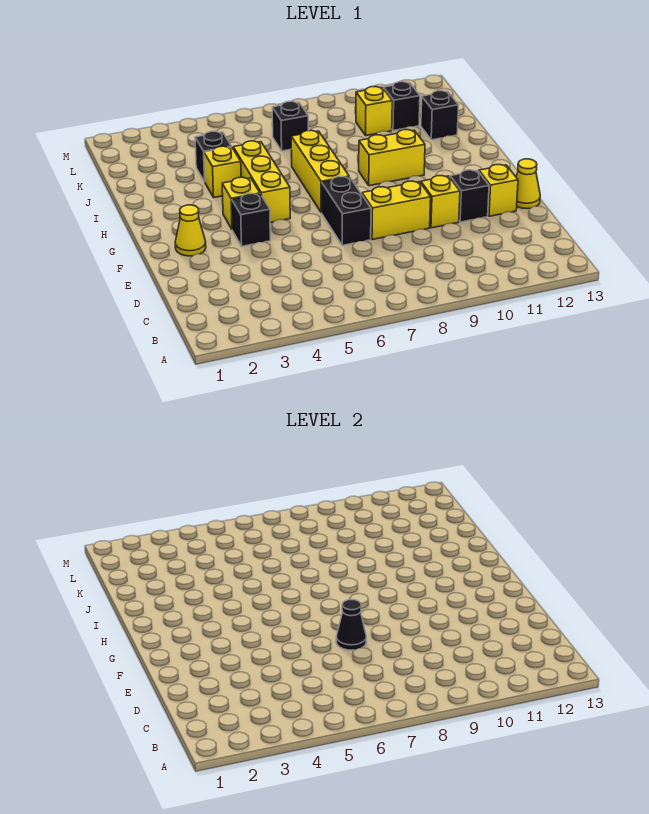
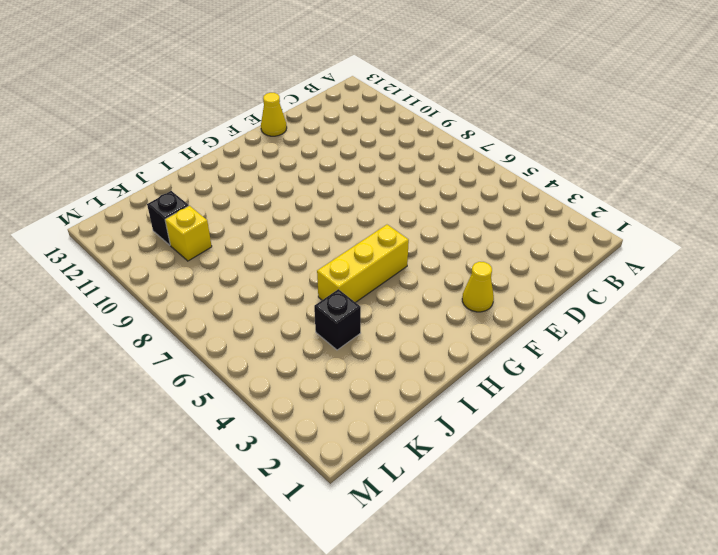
none -> black brick E7:F7 level 1
none -> yellow brick E8:E9 level 1
none -> yellow brick E10 level 1

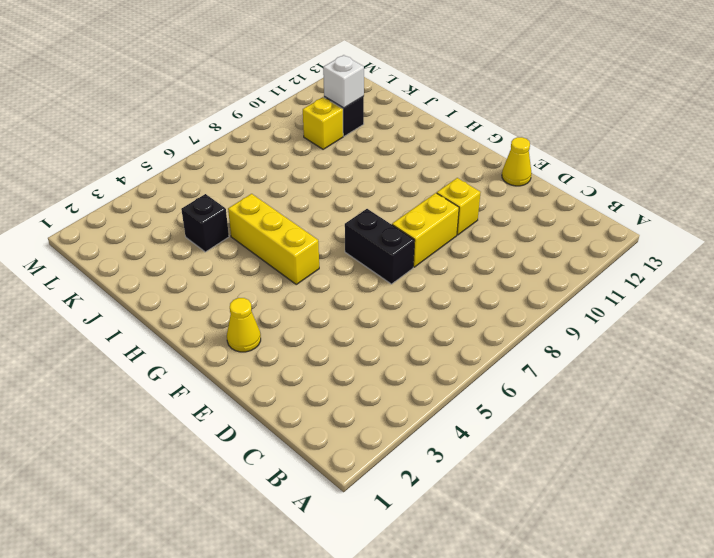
white brick K11 level 2 -> none
none -> black brick E11 level 1
none -> yellow brick E12 level 1
none -> black brick F4 level 1

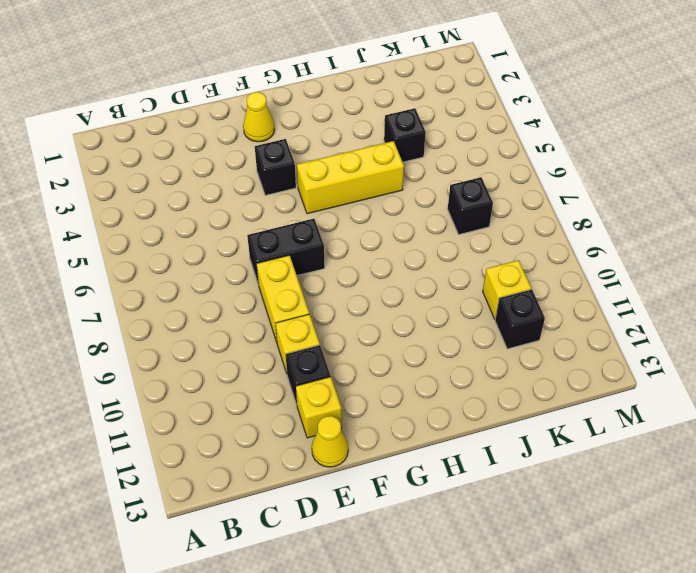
none -> yellow brick G4 level 1
none -> yellow brick G7:I7 level 1
none -> yellow brick H9:H10 level 1

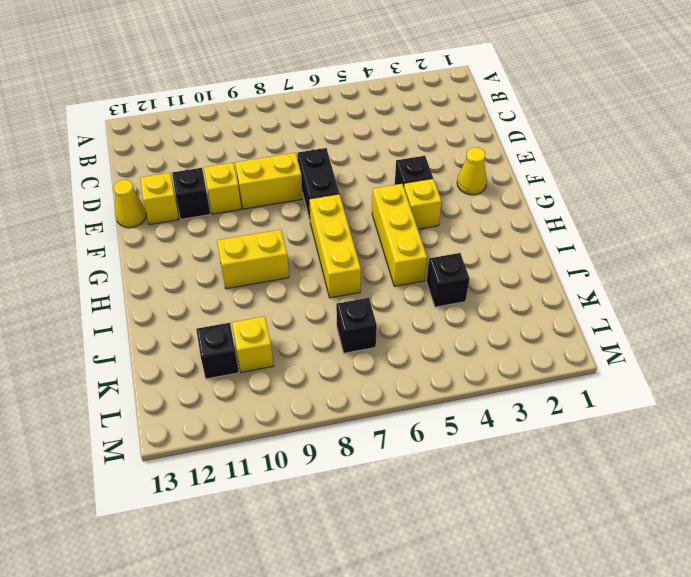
none -> yellow brick I4 level 1
none -> black brick J12 level 1
none -> black cone E7 level 2

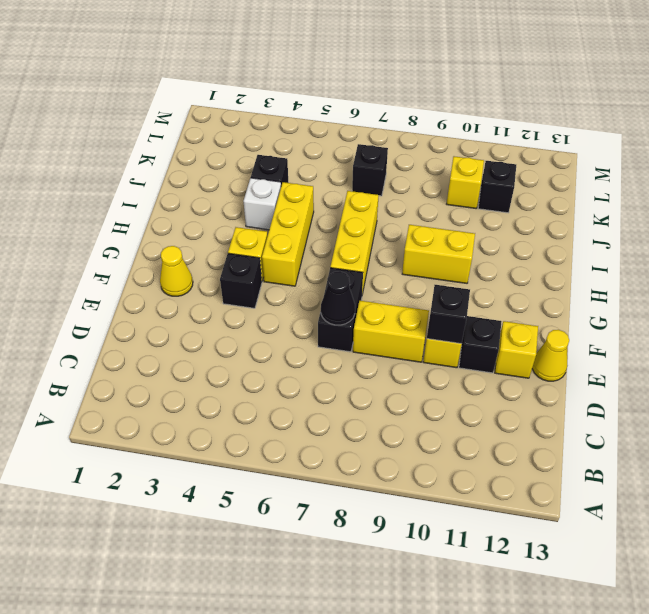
black brick E10 level 2 -> black brick J12 level 1
white brick I4 level 1 -> yellow brick I4 level 1

